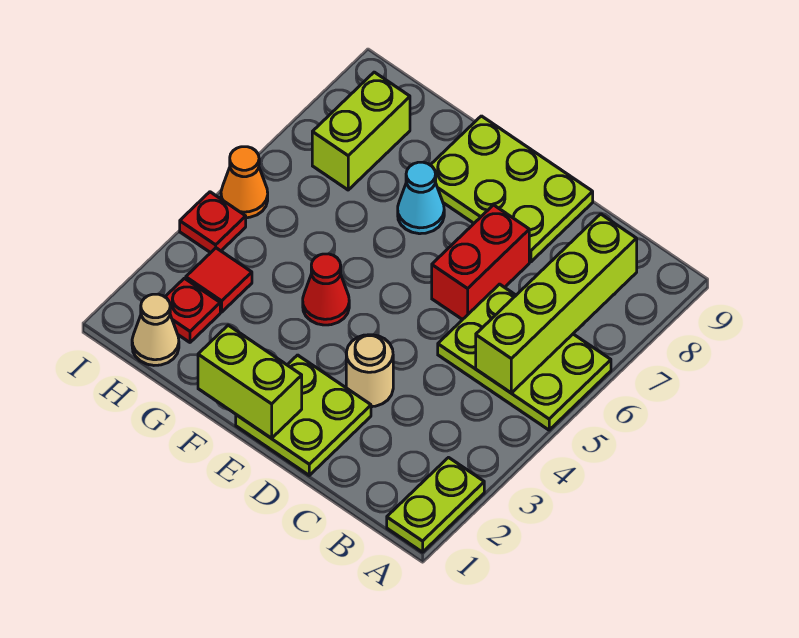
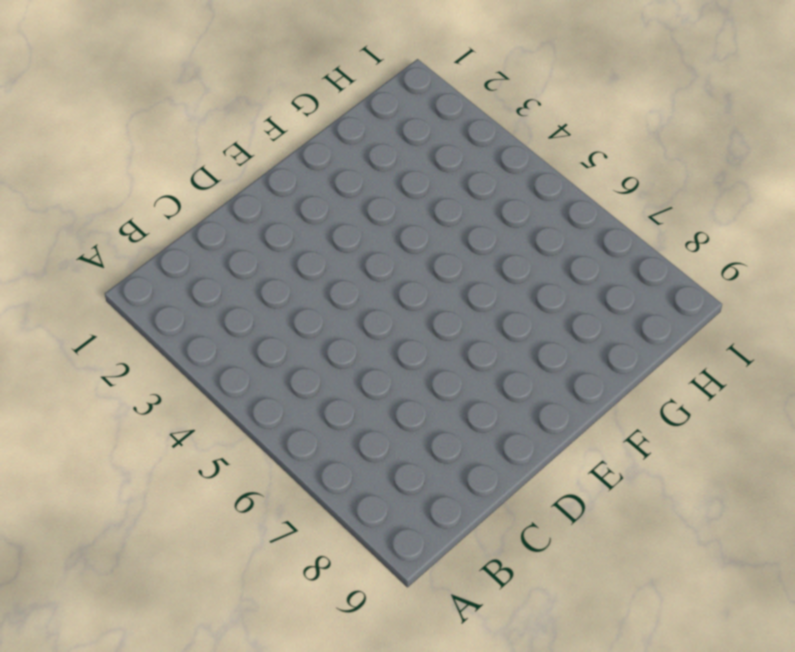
none -> lime plate A1:A2 level 1
none -> lime plate A5:C6 level 1
none -> lime plate D1:E2 level 1

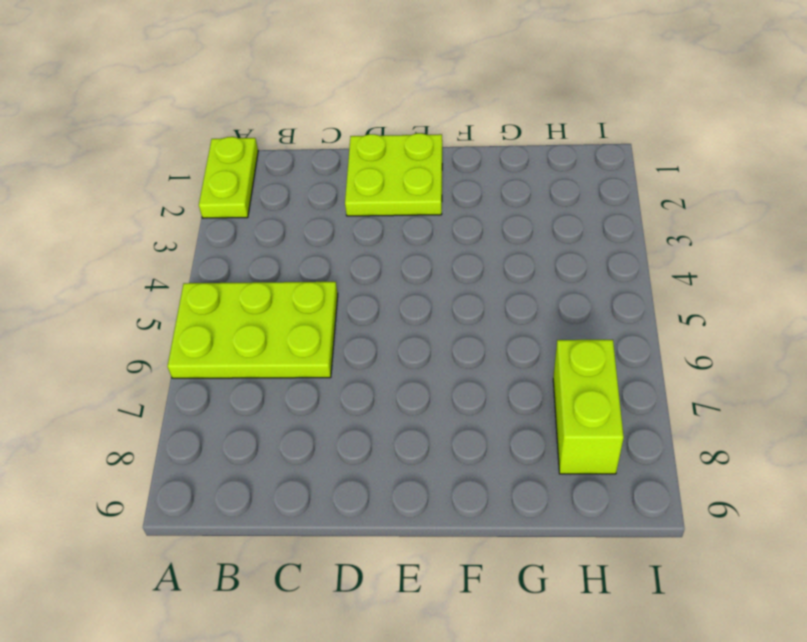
none -> tan round brick D3 level 1
none -> red brick D6:D7 level 1
none -> lime plate D8:F9 level 1

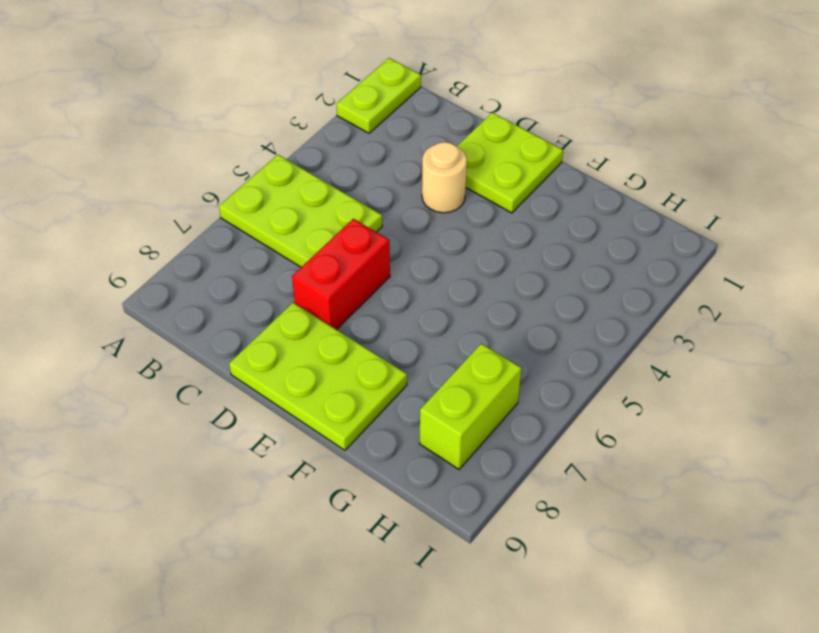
none -> red cone F4 level 1
none -> cyan cone F7 level 1
none -> tan cone H1 level 1

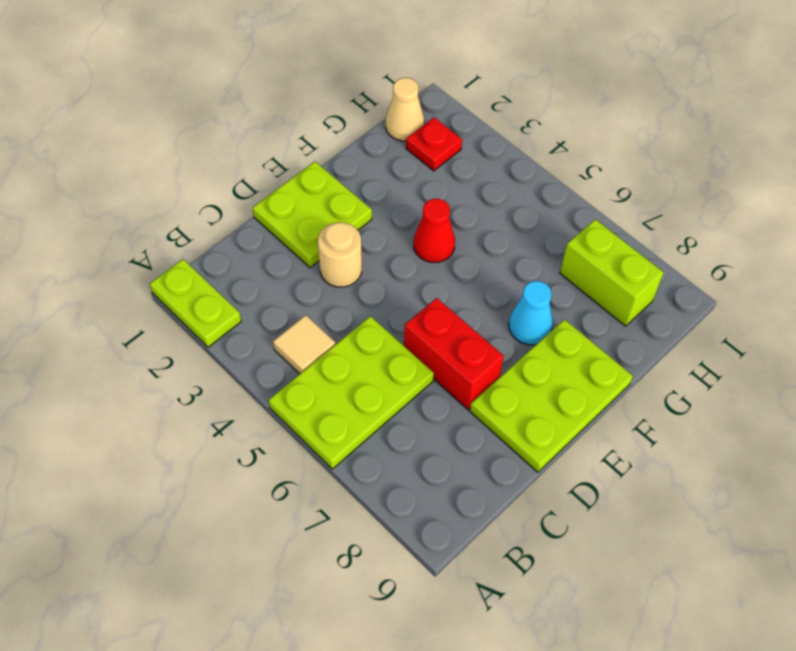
tan tile B4 level 1 -> none
none -> red tile H3 level 1
none -> red plate I4 level 1
none -> orange cone I5 level 1

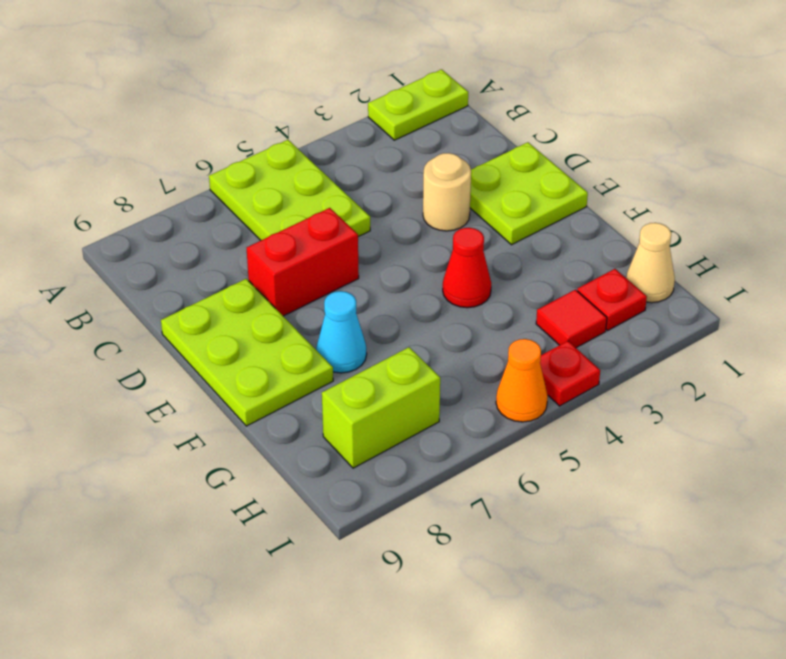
none -> lime brick B5:B8 level 2
none -> lime brick E1:F1 level 2

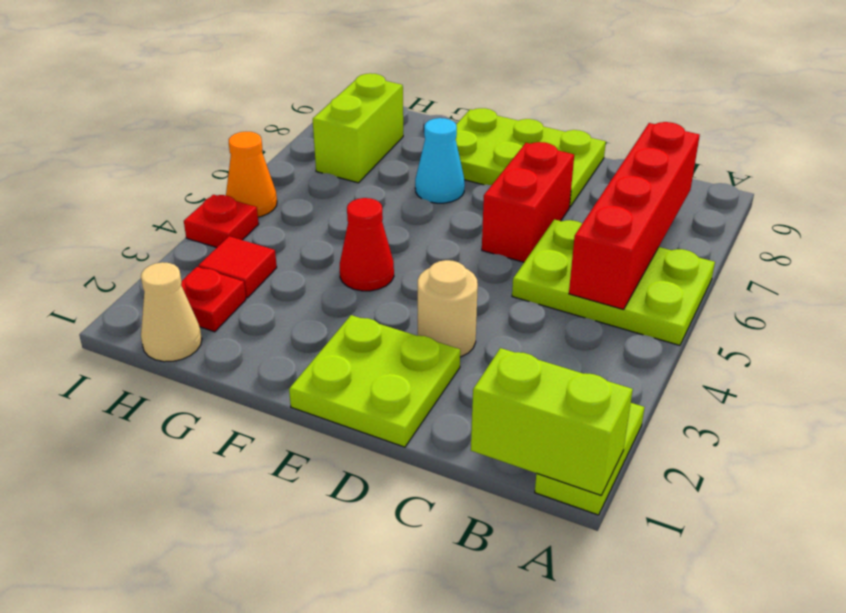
lime brick A1:B1 level 2 -> lime brick E1:F1 level 2
red brick B5:B8 level 2 -> lime brick B5:B8 level 2

